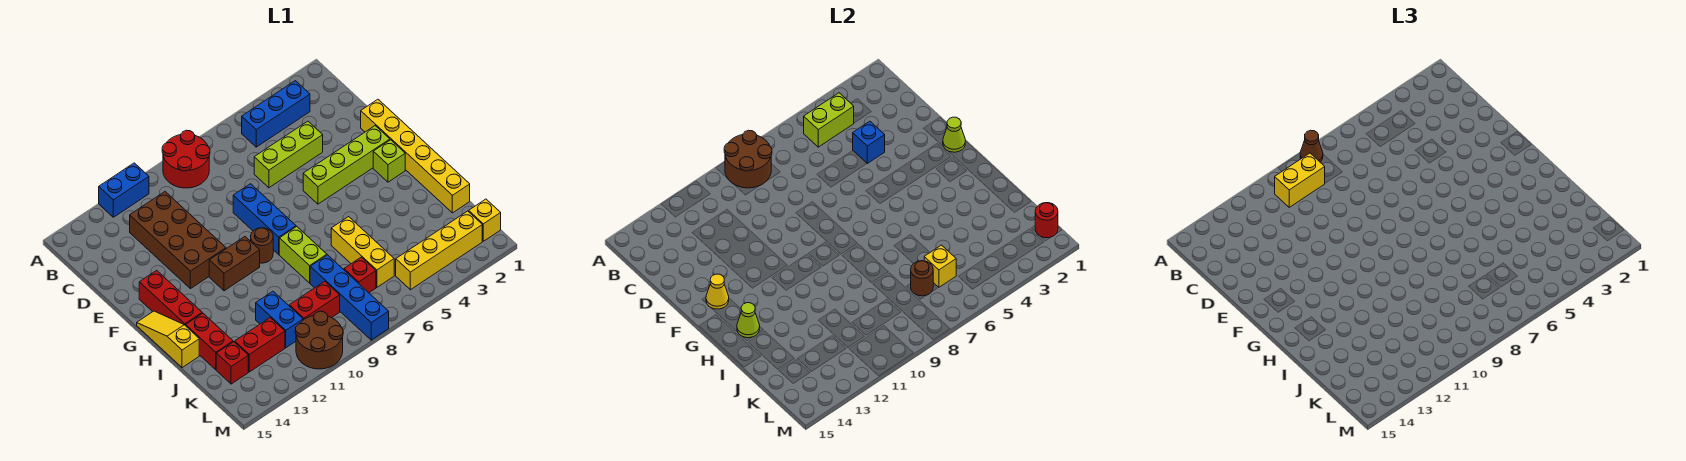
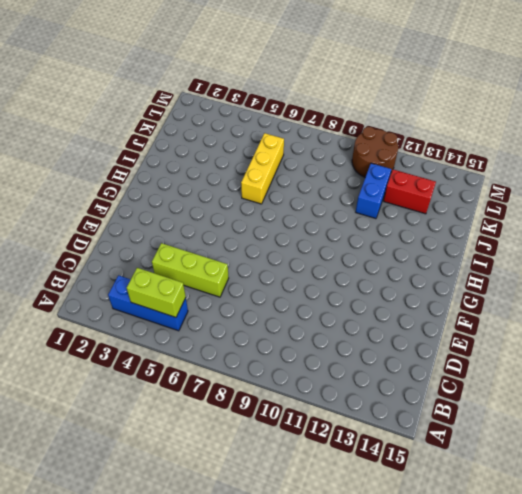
none -> red round brick A8:B9 level 1
none -> blue brick A11:A12 level 1
none -> brown brick C11:F12 level 1
none -> yellow brick E1:J1 level 1

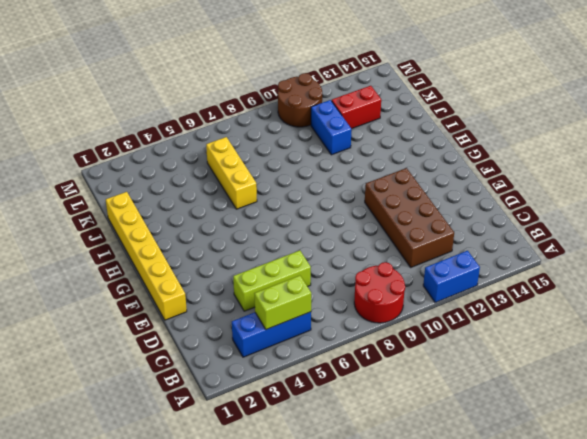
none -> blue brick E8:G8 level 1
none -> lime brick F2:F5 level 1
none -> red brick F14:H14 level 1
none -> lime brick G2 level 1

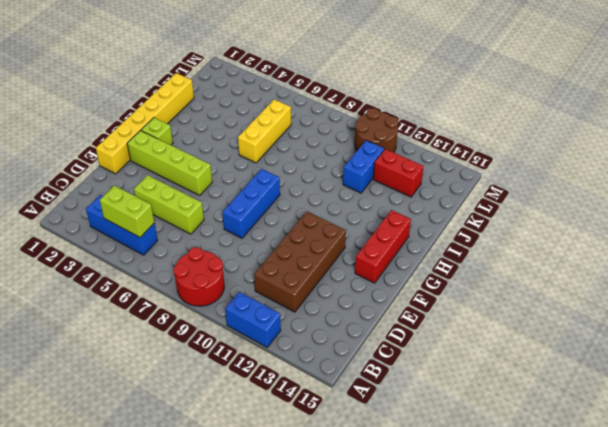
none -> brown round brick G9 level 1
none -> brown brick G10:G11 level 1
none -> yellow slope G15:I15 level 1 top I
none -> lime brick H8:I8 level 1

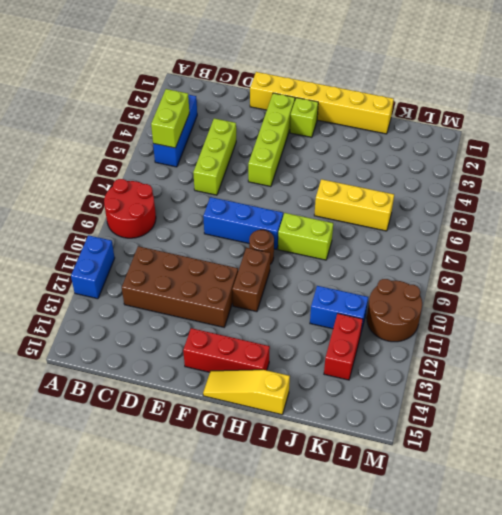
none -> red brick I14:J14 level 1
none -> blue brick J8:M8 level 1
none -> red brick K7 level 1
none -> red brick K9:K10 level 1

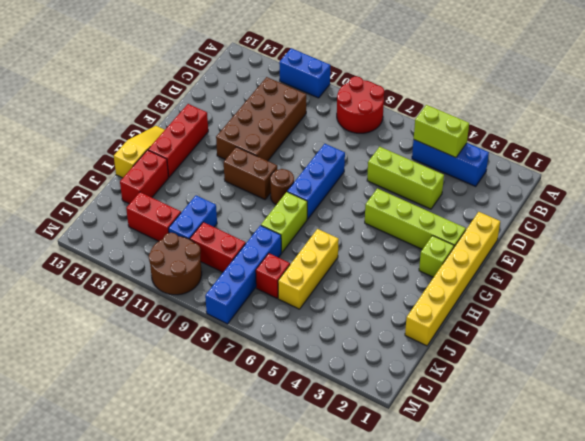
none -> red brick K14 level 1
none -> yellow brick L1 level 1
none -> yellow brick L2:L5 level 1
none -> brown round brick A8:B9 level 2

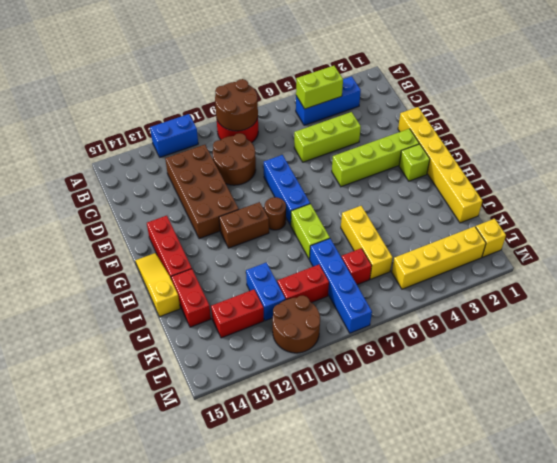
brown round brick C9:D10 level 1 -> none
none -> red brick K14 level 1
none -> blue brick D4 level 2
none -> lime cone F1 level 2
none -> yellow cone F14 level 2

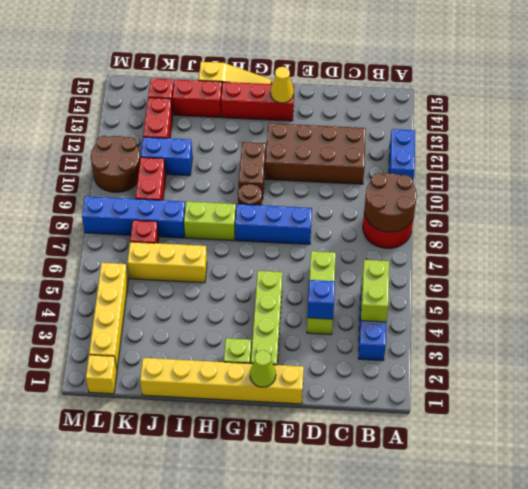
none -> lime cone H14 level 2
none -> yellow brick K6 level 2
none -> brown round brick K7 level 2
none -> red round brick L1 level 2

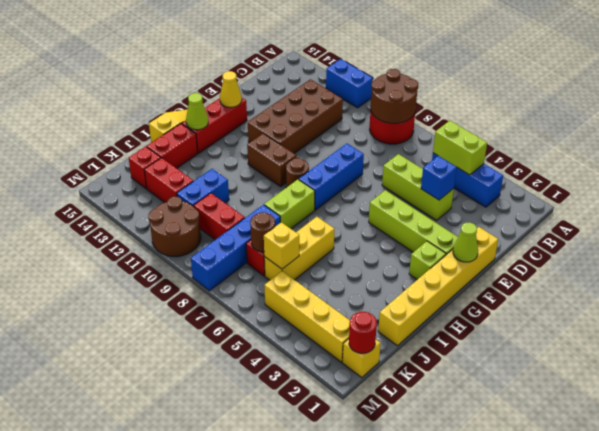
none -> brown cone A8 level 3
none -> yellow brick B9:B10 level 3

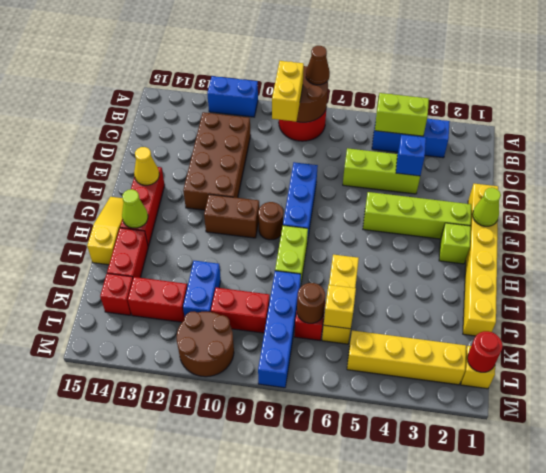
yellow brick B9:C9 level 3 -> yellow brick B9:B10 level 3

